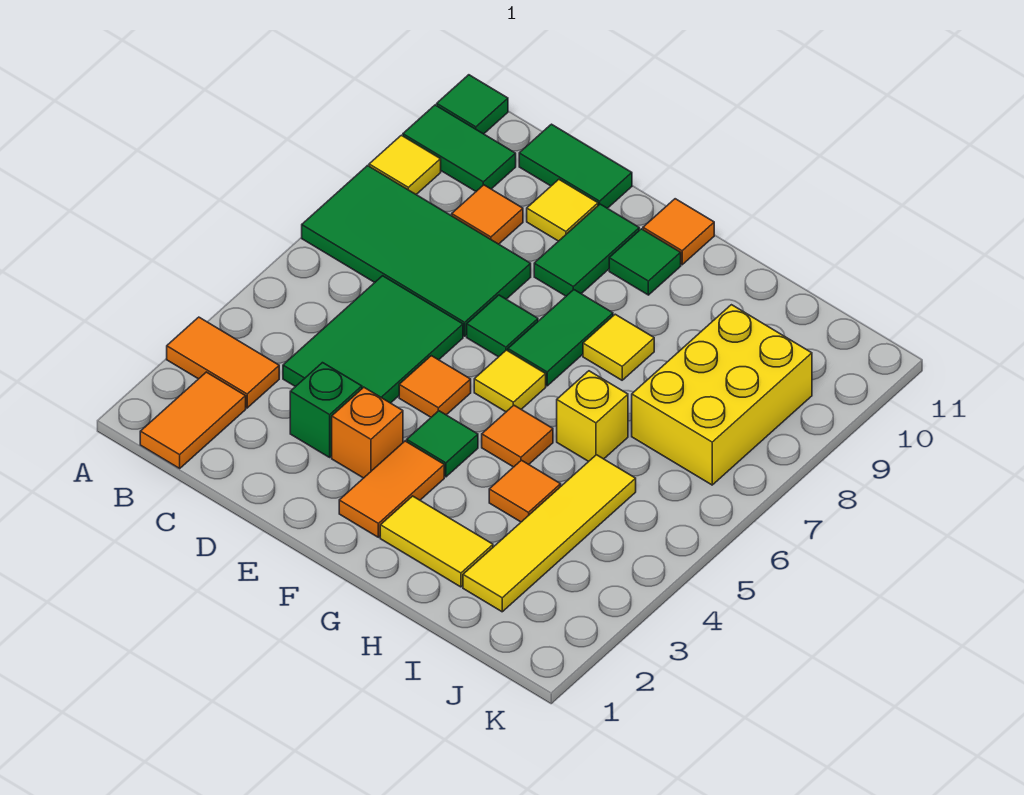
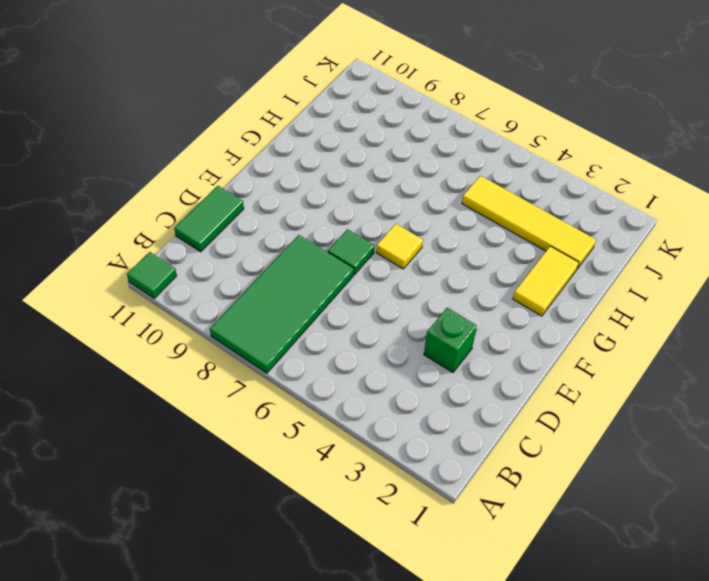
none -> orange tile A3:B3 level 1
none -> yellow tile A9 level 1
none -> green tile A10:B10 level 1

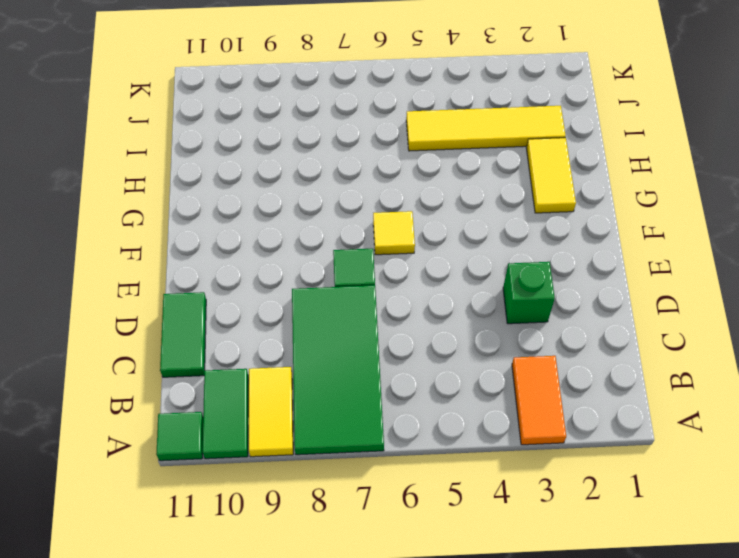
yellow tile A9:B9 level 1 -> yellow tile A9 level 1
none -> orange tile B1:B2 level 1
none -> green tile C4:D6 level 1
none -> orange tile C9 level 1

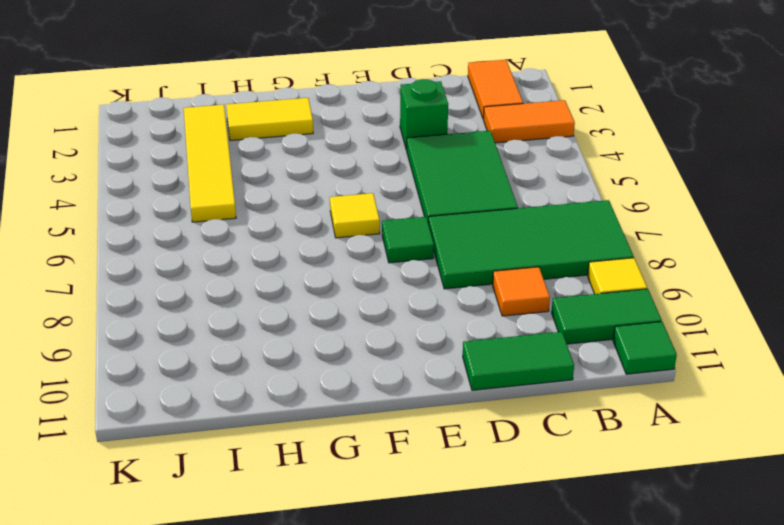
none -> yellow tile D10 level 1
none -> orange brick E3 level 1
none -> orange tile E5 level 1

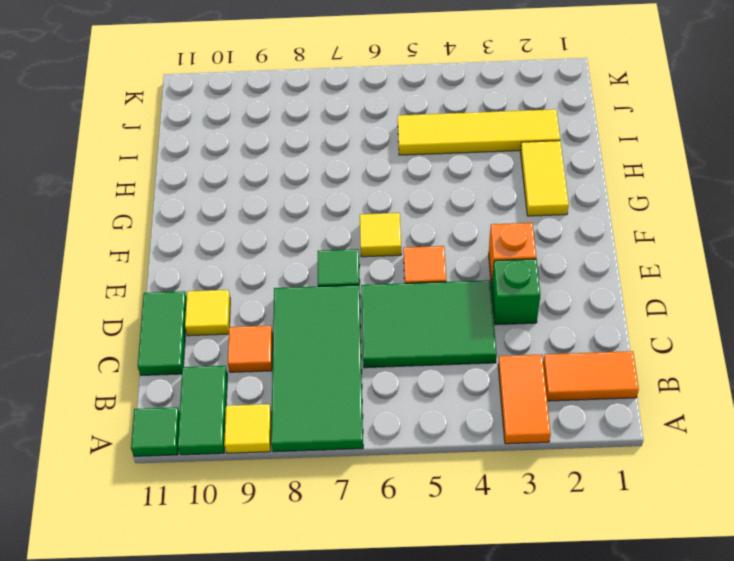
none -> green tile E9:E10 level 1
none -> orange tile F2:F3 level 1
none -> green tile F4 level 1

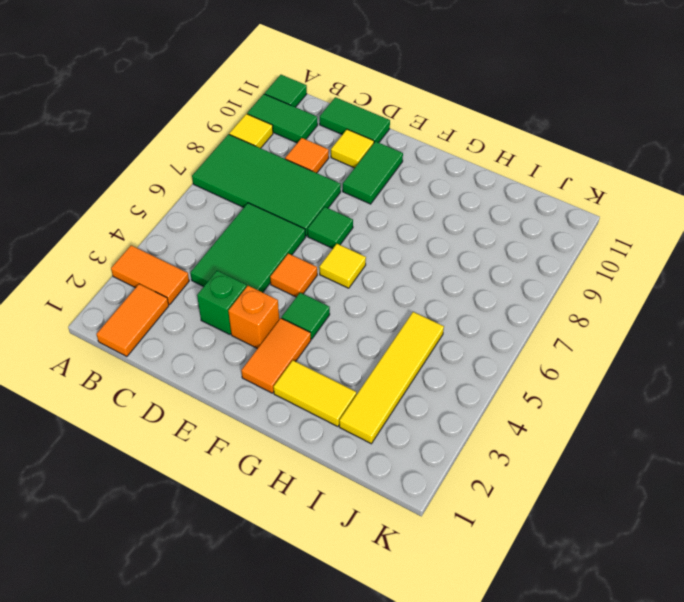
none -> green tile F7:F8 level 1
none -> green tile F10 level 1
none -> orange tile F11 level 1

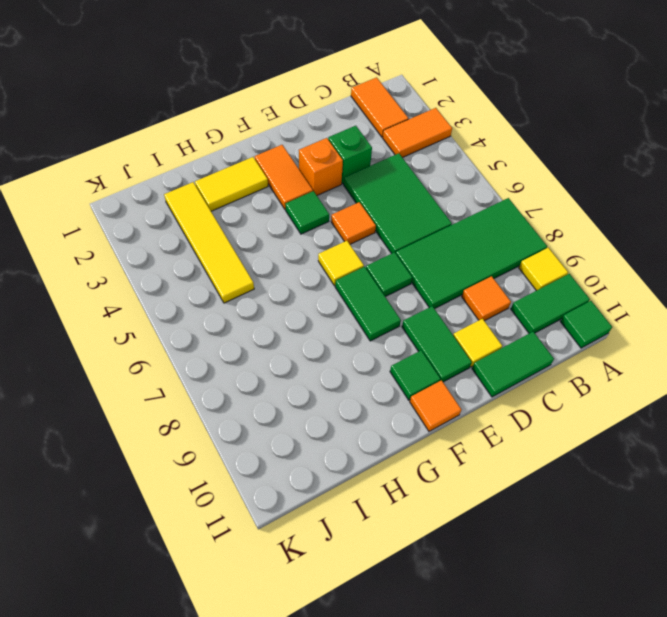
none -> orange tile G5 level 1
none -> yellow tile G8 level 1
none -> orange tile H4 level 1

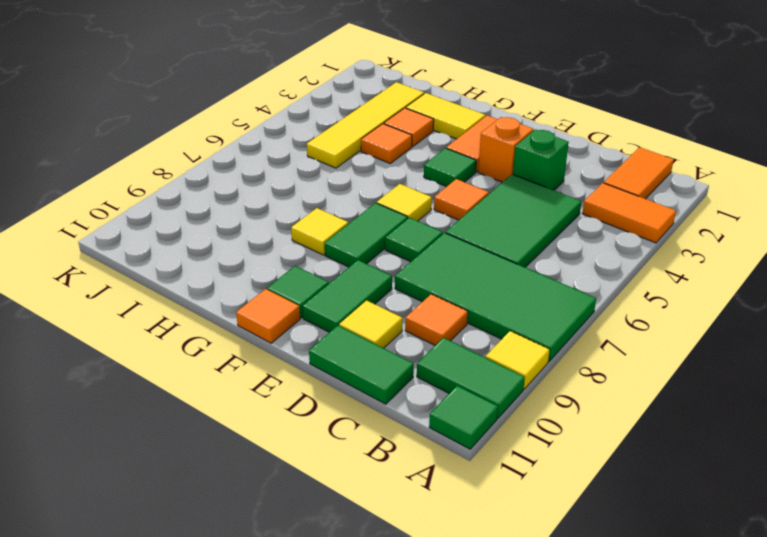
orange tile H3 level 1 -> orange tile G5 level 1
none -> yellow brick H6 level 1
none -> yellow brick I7:J9 level 1

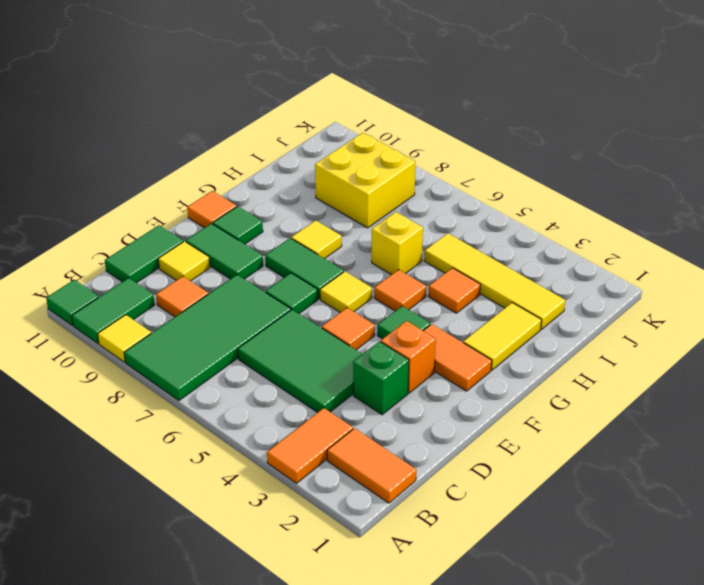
yellow brick I8:J9 level 1 -> yellow brick I7:J9 level 1

